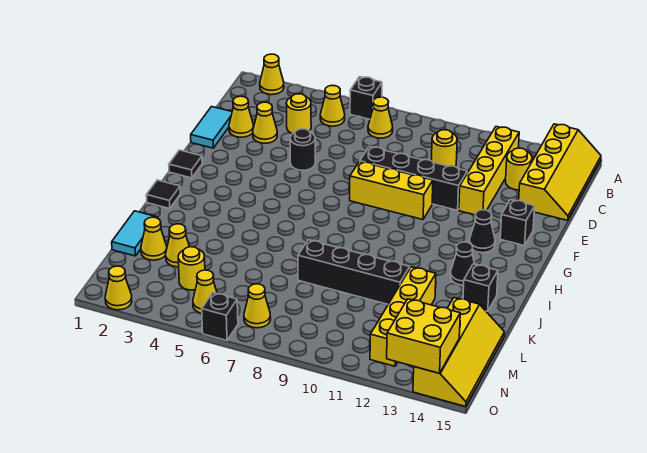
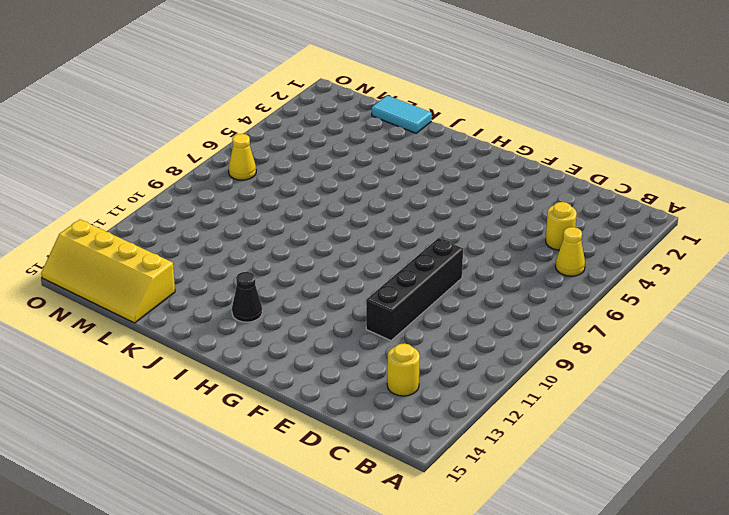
none -> yellow cone A2 level 1
none -> black brick A6 level 1
none -> yellow slope A14:D15 level 1 top 14
none -> yellow cone B7 level 1

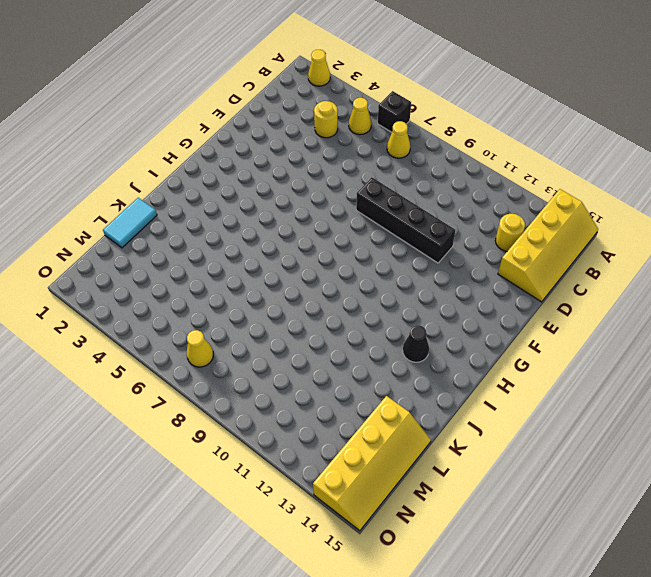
none -> yellow brick B12:E12 level 1
none -> yellow round brick C10 level 1
none -> cyan tile D1:E1 level 1
none -> yellow cone D2 level 1

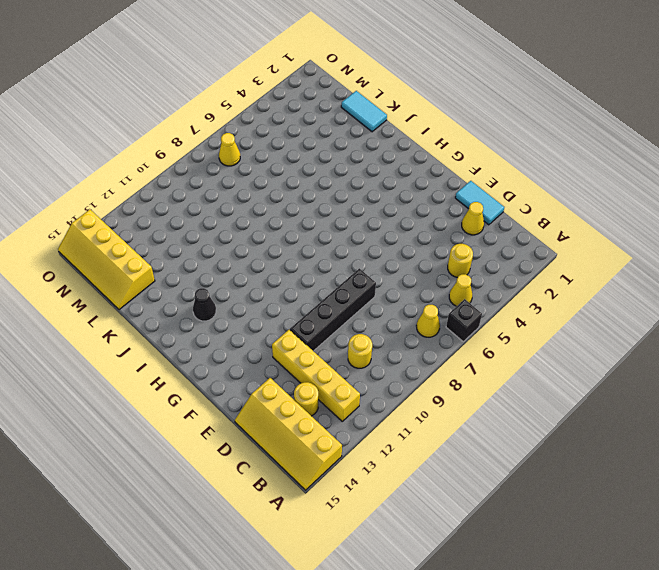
none -> yellow cone A2 level 1
none -> yellow cone D3 level 1
none -> black round brick E5 level 1
none -> yellow brick F8:F10 level 1

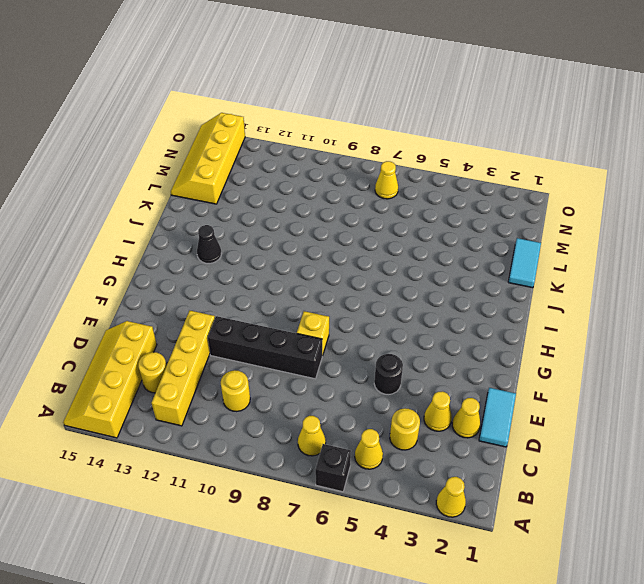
yellow brick F8 level 1 -> yellow brick F8:F10 level 1
none -> black brick F14 level 1
none -> black tile G1 level 1
none -> black cone G13 level 1
none -> black tile I1 level 1

